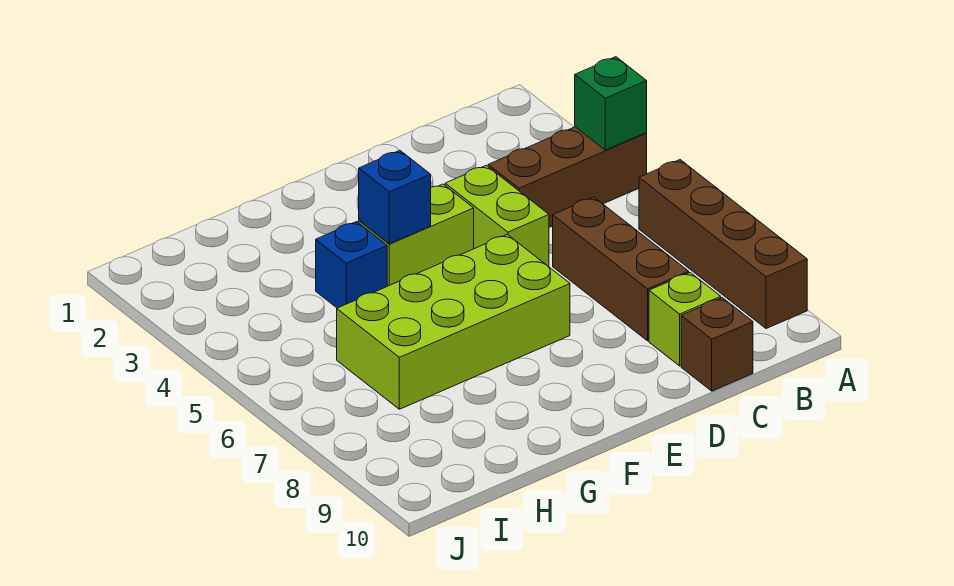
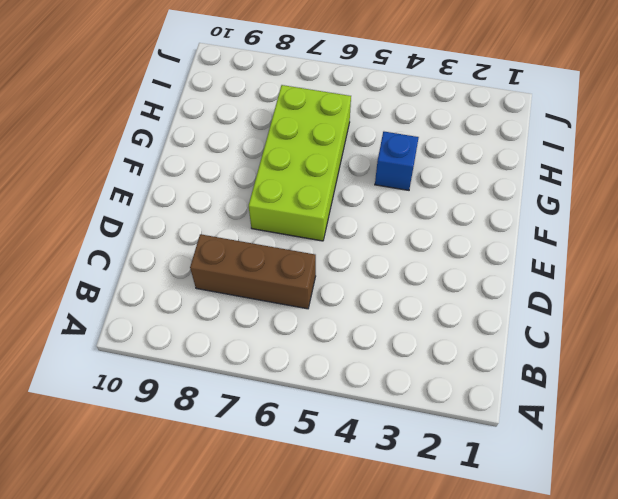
none -> brown brick A4:C4 level 1
none -> brown brick A6:A9 level 1

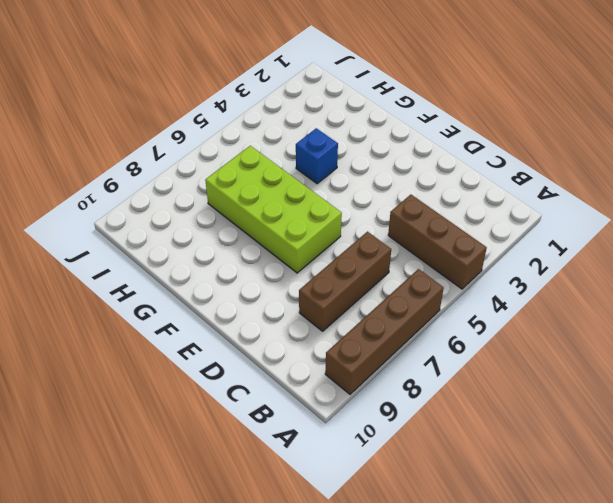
none -> lime brick C9 level 1
none -> brown brick C10 level 1

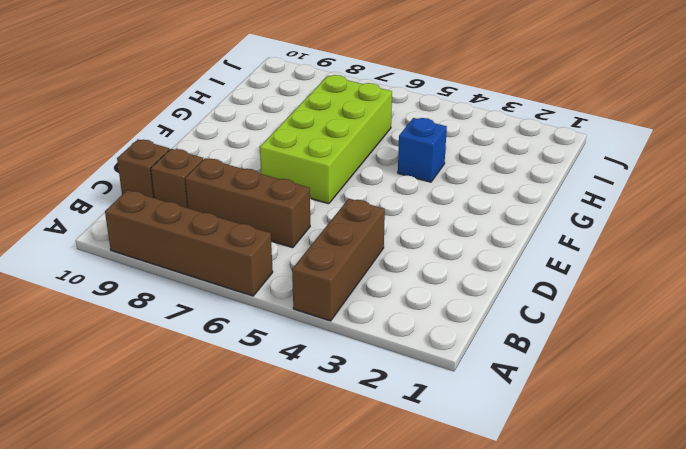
brown brick C9 level 1 -> lime brick C9 level 1
none -> lime brick D4:D5 level 1
none -> lime brick E4:F4 level 1

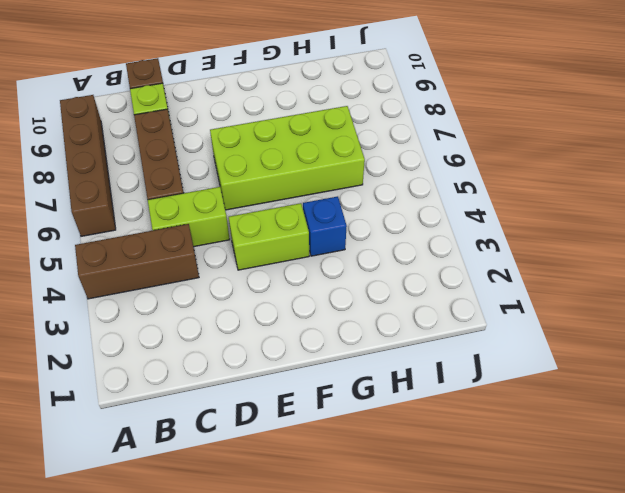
lime brick C5:D5 level 1 -> lime brick D4:D5 level 1
none -> green brick A4 level 2
none -> blue brick F4 level 2

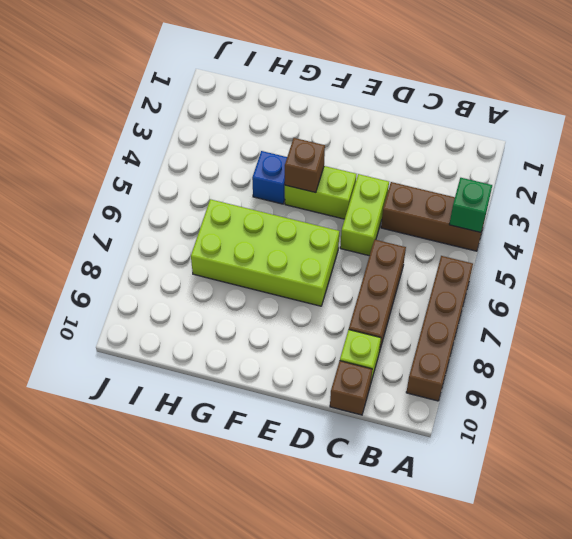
brown brick F4 level 2 -> blue brick F4 level 2

